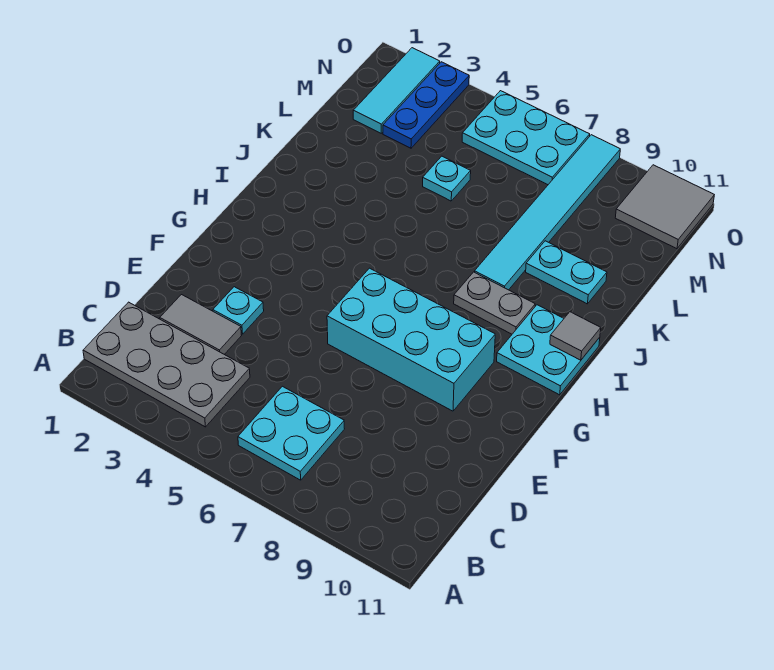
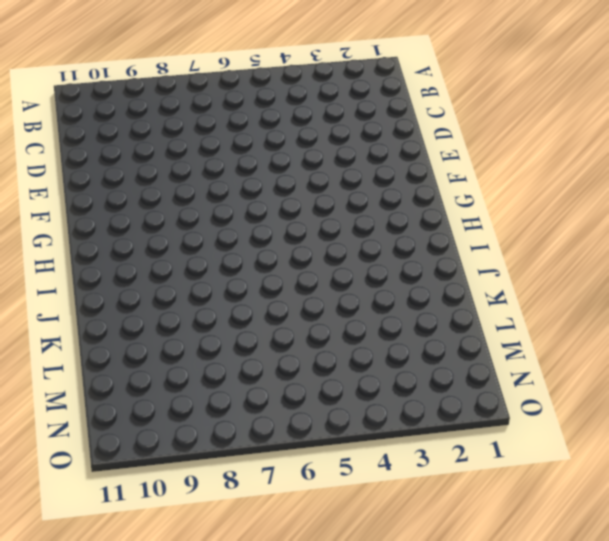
none -> grey plate B1:C4 level 1
none -> cyan plate B6:C7 level 1
none -> grey tile D2:D3 level 1

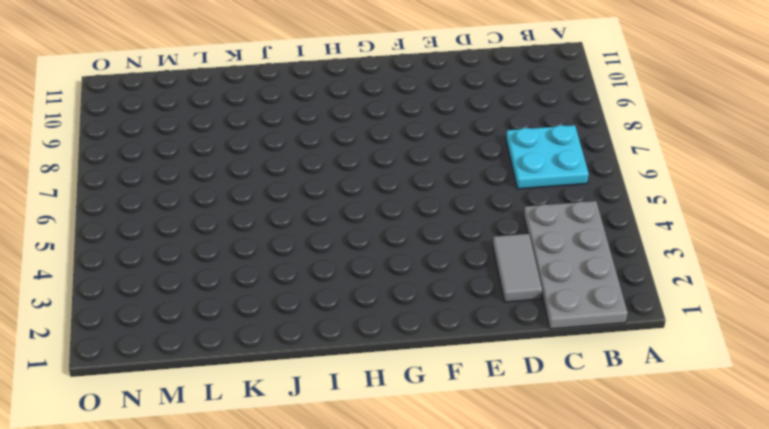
none -> cyan plate E3 level 1
none -> cyan brick F6:G9 level 1
none -> cyan plate H10:I11 level 1

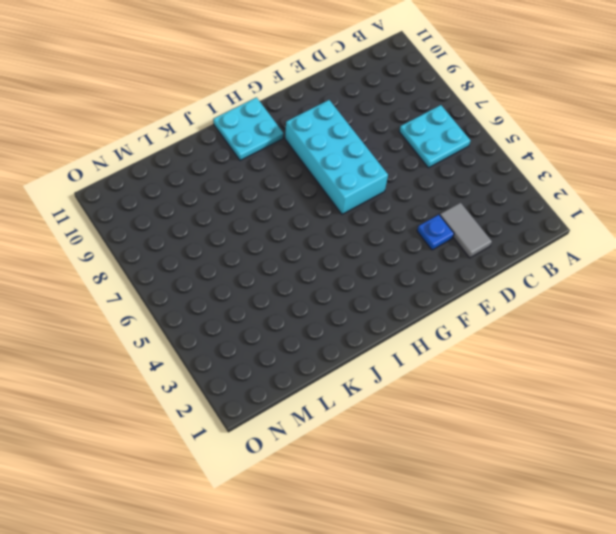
blue plate E3 level 1 -> cyan plate E3 level 1
none -> grey plate B1:C4 level 1
none -> grey plate I8:I9 level 1
none -> cyan tile J8:O8 level 1

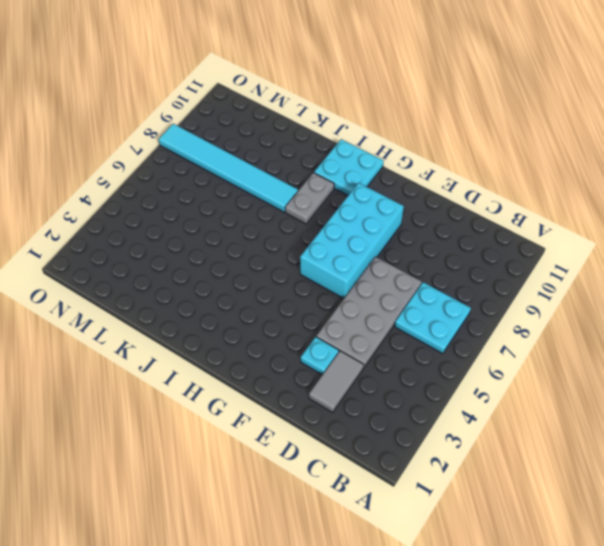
grey plate D4:E7 level 1 -> grey plate B1:C4 level 1
none -> cyan plate K9:K10 level 1
none -> cyan plate L5 level 1
none -> cyan tile M2:O2 level 1

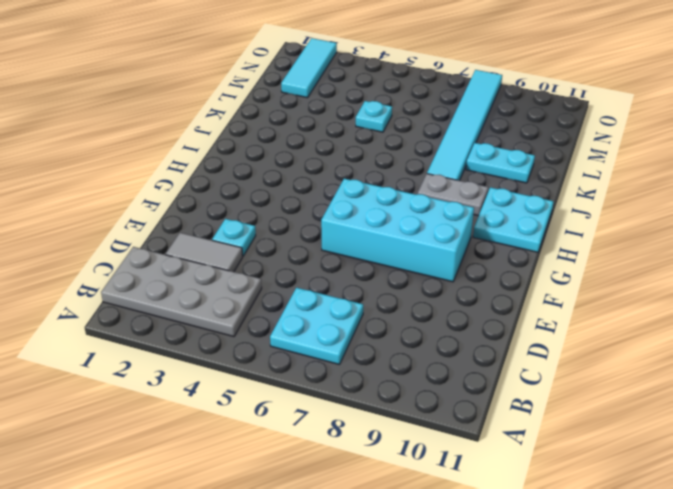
none -> blue plate M3:O3 level 1
none -> cyan plate N5:O7 level 1
none -> grey tile N10:O11 level 1

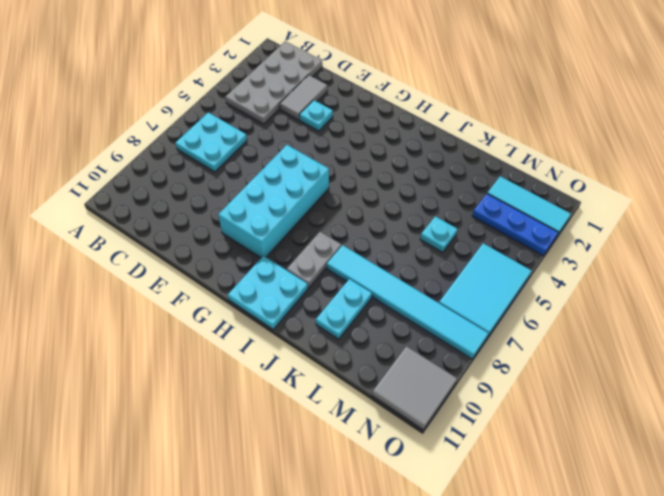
cyan tile N5:O7 level 1 -> cyan plate N5:O7 level 1
none -> grey tile I11 level 2

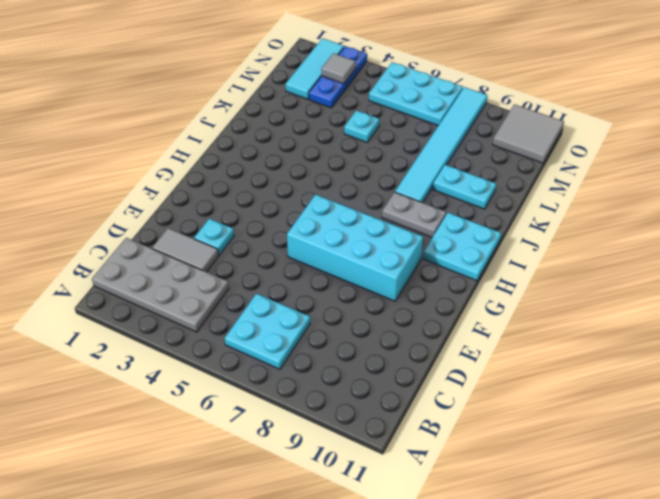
grey tile N3 level 2 -> grey tile I11 level 2

